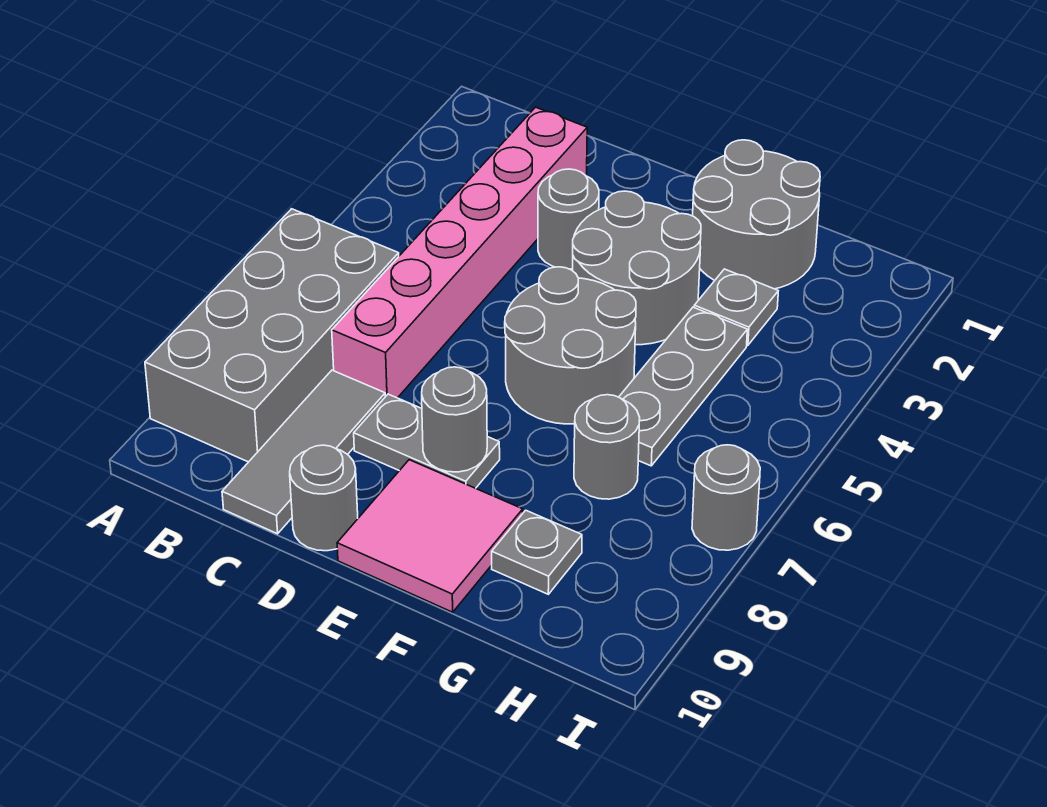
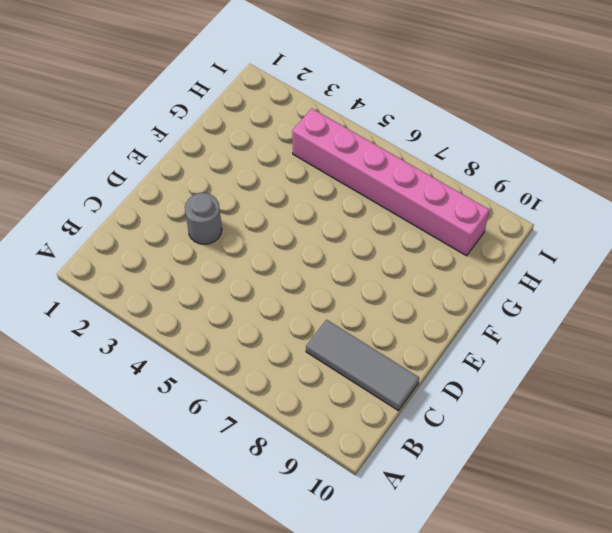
pink brick H4:H9 level 1 -> pink brick C2:C7 level 1
none -> grey brick A6:B9 level 1
none -> grey plate D8:E8 level 1
none -> grey round brick D10 level 1

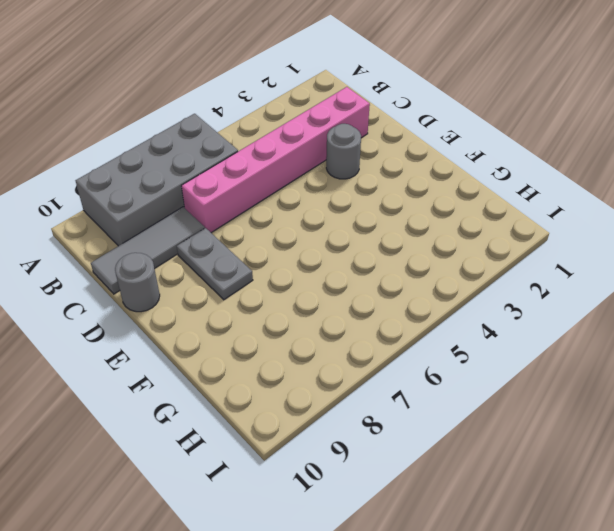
none -> grey round brick E3:F4 level 1
none -> grey round brick E5:F6 level 1
none -> pink tile E9:F10 level 1

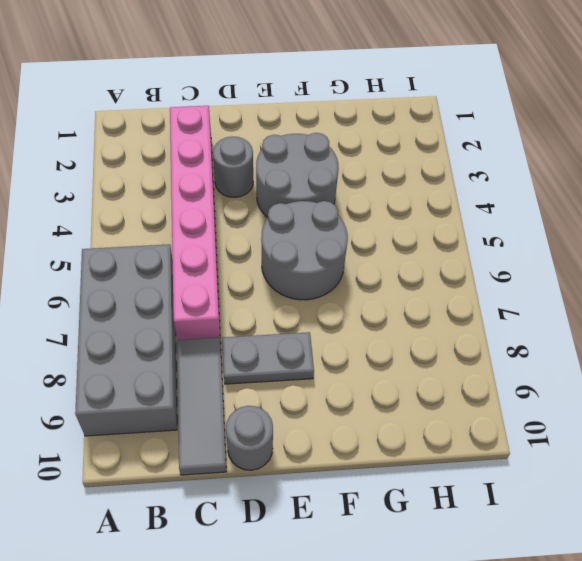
none -> pink tile E9:F10 level 1
none -> grey round brick F1:G2 level 1
none -> grey plate G3 level 1

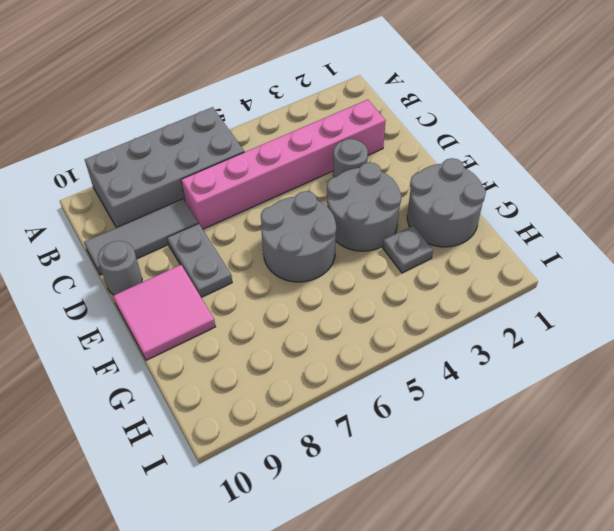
none -> grey plate G4:G6 level 1
none -> grey round brick G7 level 1
none -> grey plate G9 level 1

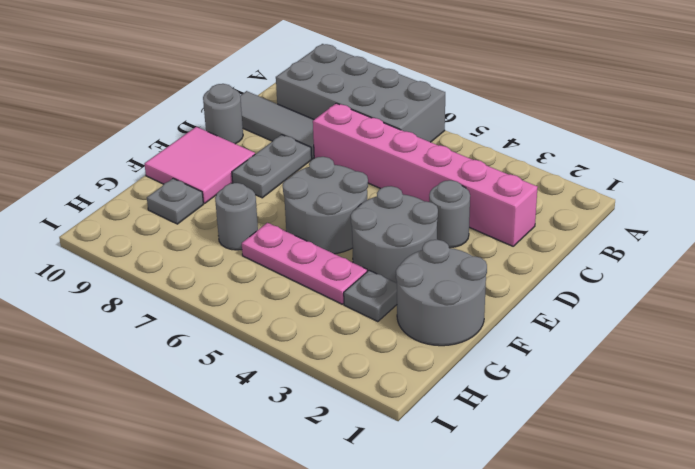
pink plate G4:G6 level 1 -> grey plate G4:G6 level 1
none -> grey round brick I7 level 1
none -> grey round brick E8 level 2

